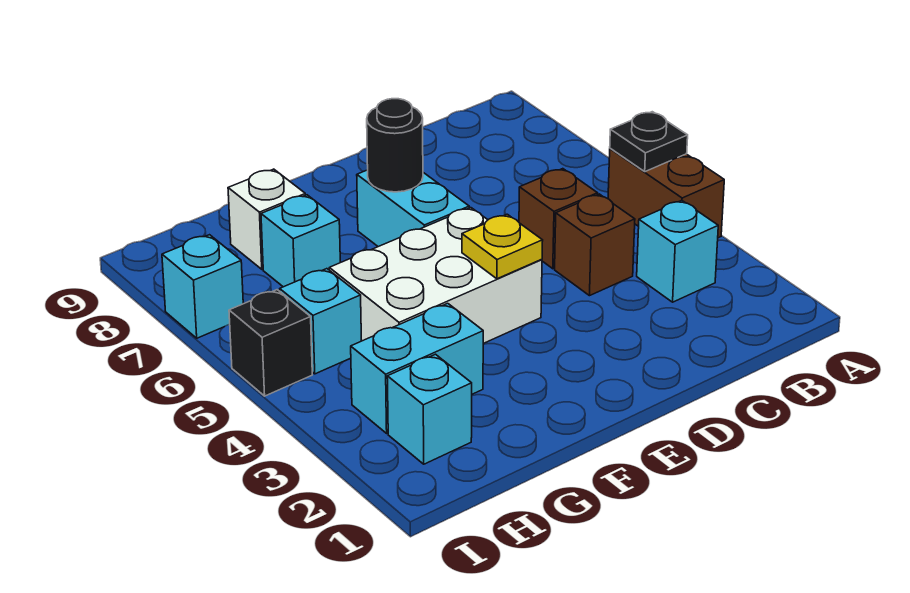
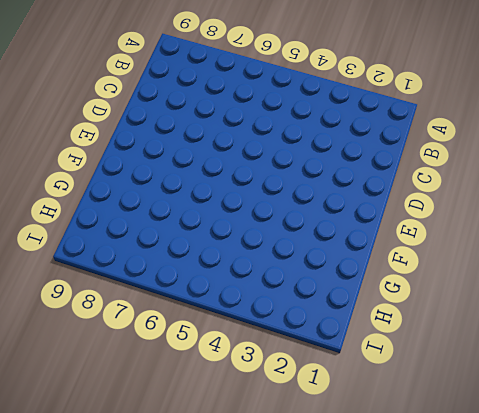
none -> brown brick A4:A5 level 1
none -> cyan brick B3 level 1
none -> brown brick C4 level 1

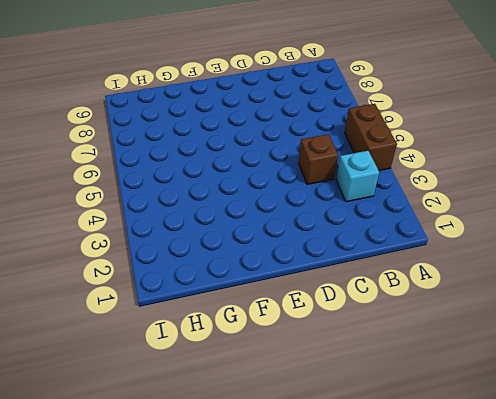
none -> brown brick C5 level 1
none -> white brick E4:G5 level 1
none -> cyan brick E6:E7 level 1

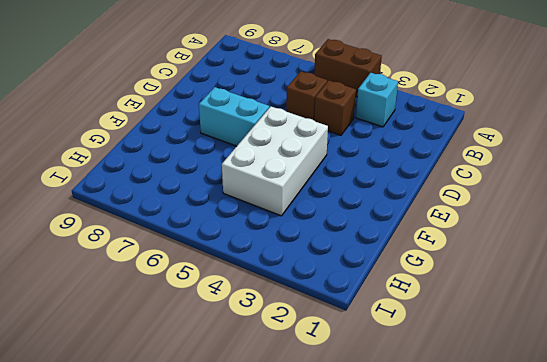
none -> cyan brick G3:H3 level 1
none -> cyan brick G7 level 1
none -> white brick G8 level 1

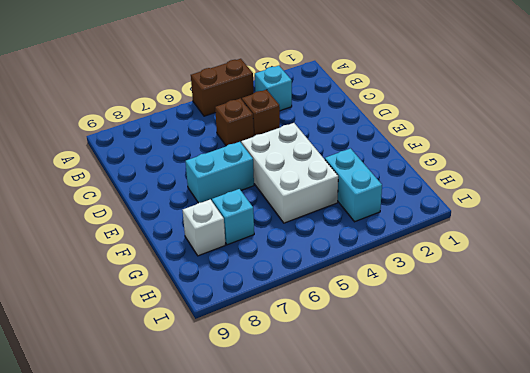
none -> cyan brick H2 level 1
none -> cyan brick H5 level 1
none -> black brick I5 level 1

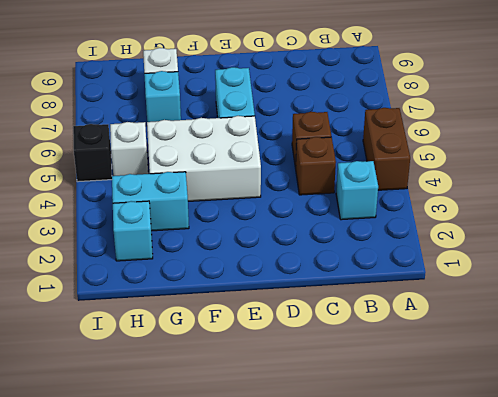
white brick H5 level 1 -> cyan brick H5 level 1
none -> cyan brick I7 level 1
none -> black plate A5 level 2
none -> yellow plate E4 level 2

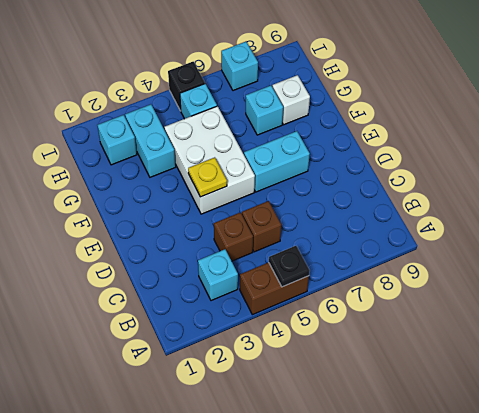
none -> black round brick E7 level 2

